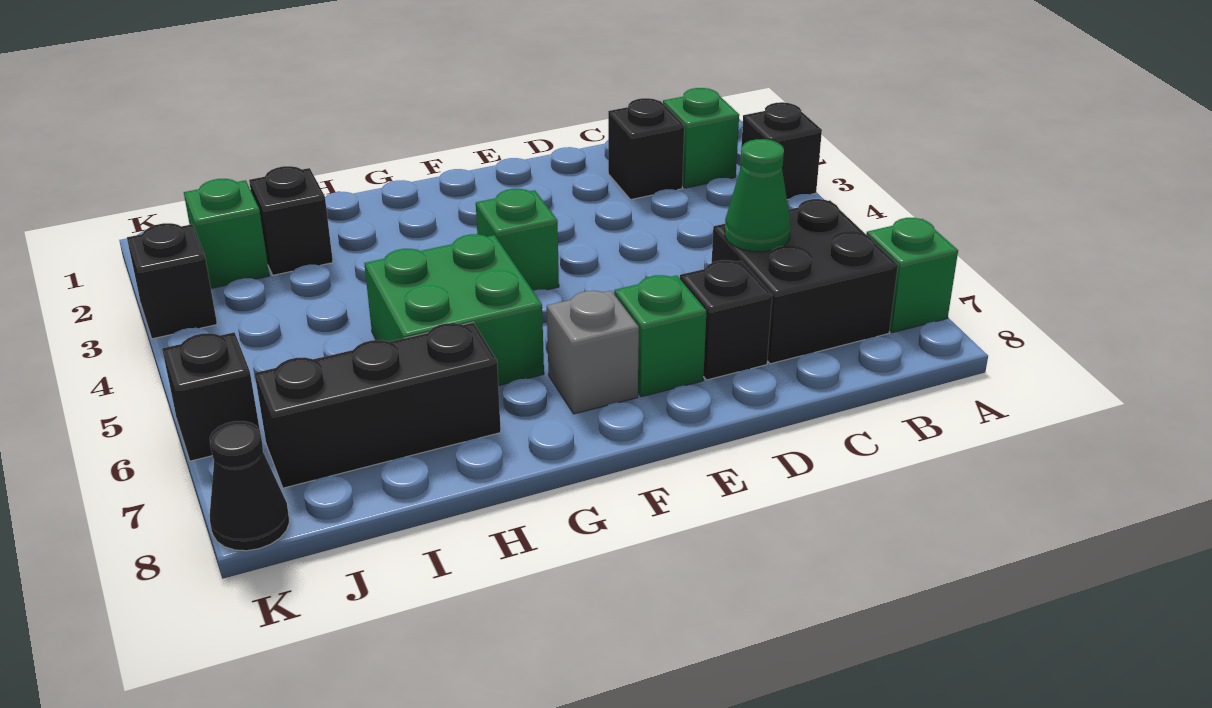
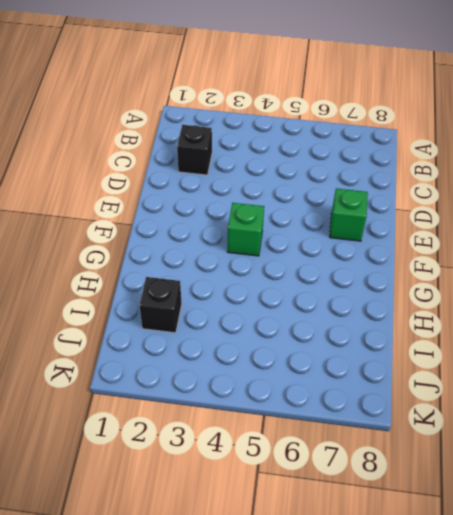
none -> black brick A3 level 1
none -> green brick A7 level 1
none -> green brick B2 level 1

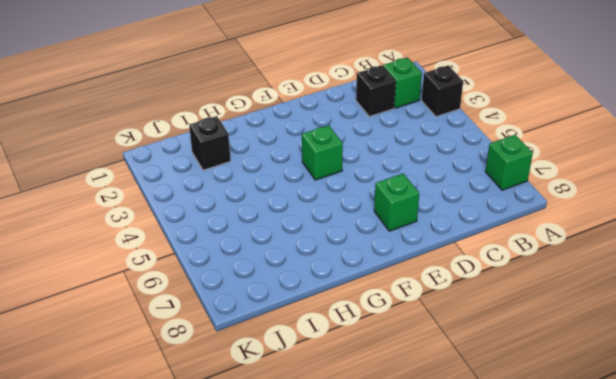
none -> black brick B6:C7 level 1
none -> black brick D7 level 1
none -> grey brick F7 level 1

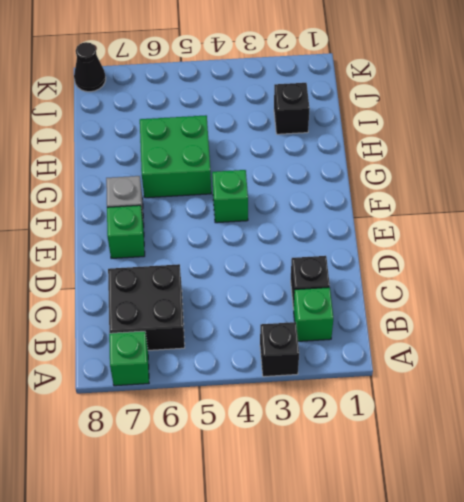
none -> black brick D7 level 1
none -> black brick H7:J7 level 1
none -> green brick J2 level 1

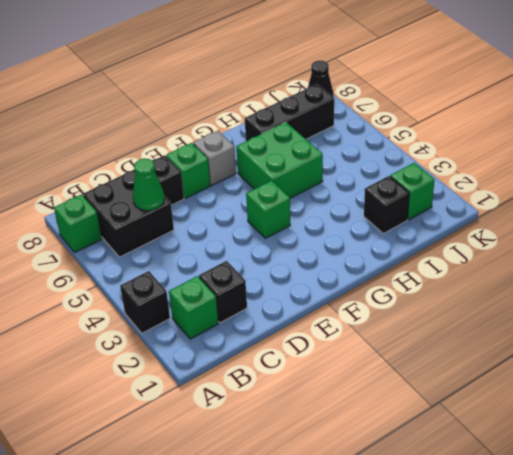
none -> black brick K3 level 1
none -> black brick K6 level 1

